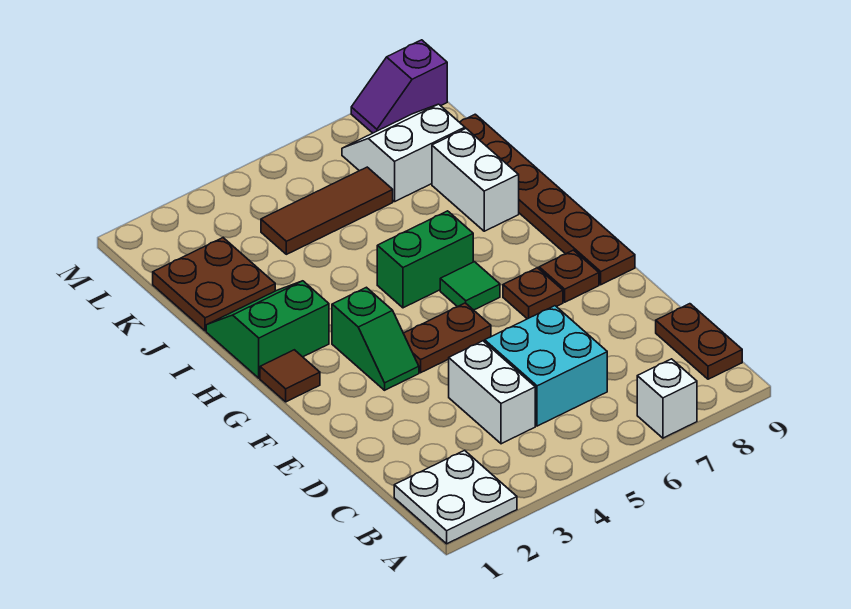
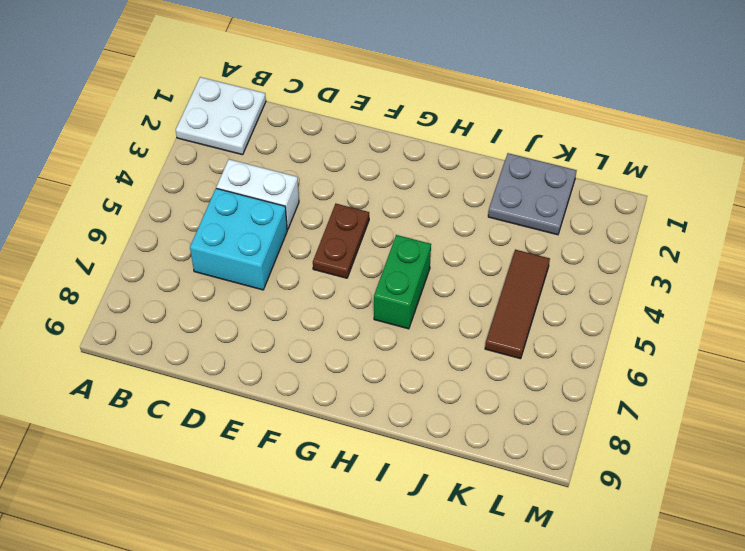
grey plate J1:K2 level 1 -> brown plate J1:K2 level 1
none -> white brick A7 level 1
none -> brown plate B9:C9 level 1
none -> green slope F3:G3 level 1 top G

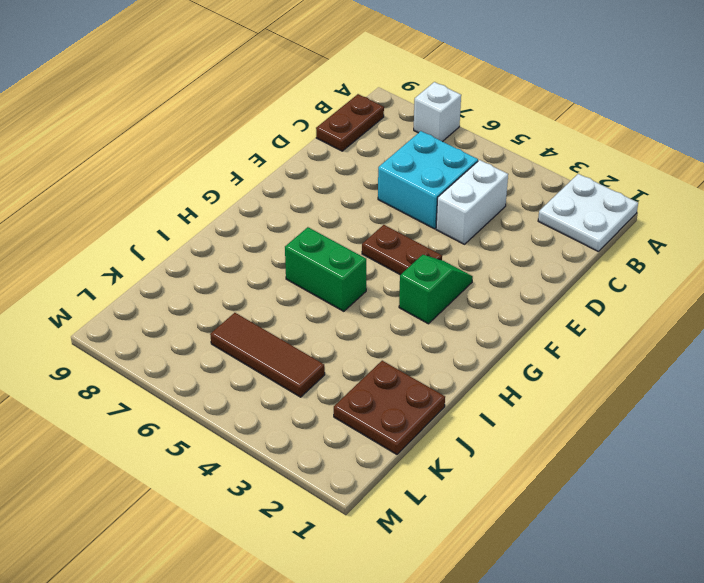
none -> brown plate F7 level 1
none -> brown plate F8 level 1
none -> brown plate F9:K9 level 1

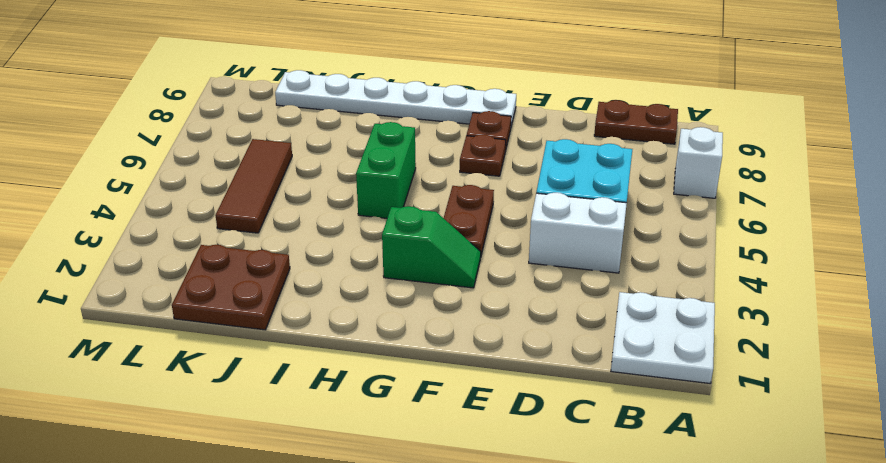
white plate F9:K9 level 1 -> brown plate F9:K9 level 1
none -> brown tile G1 level 1
none -> green tile G6 level 1
none -> green slope H1:I2 level 1 top H

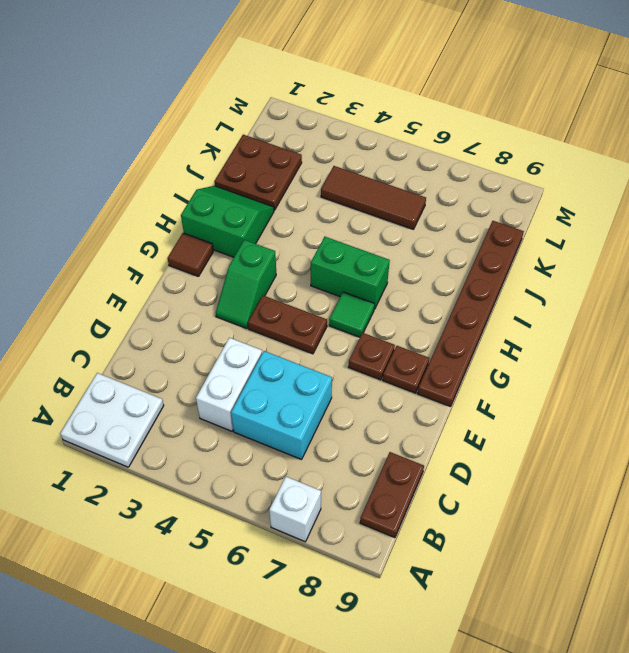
none -> white brick I8:J8 level 1
none -> white slope K7:L8 level 1 top K
none -> purple slope M8:M9 level 1 top 9

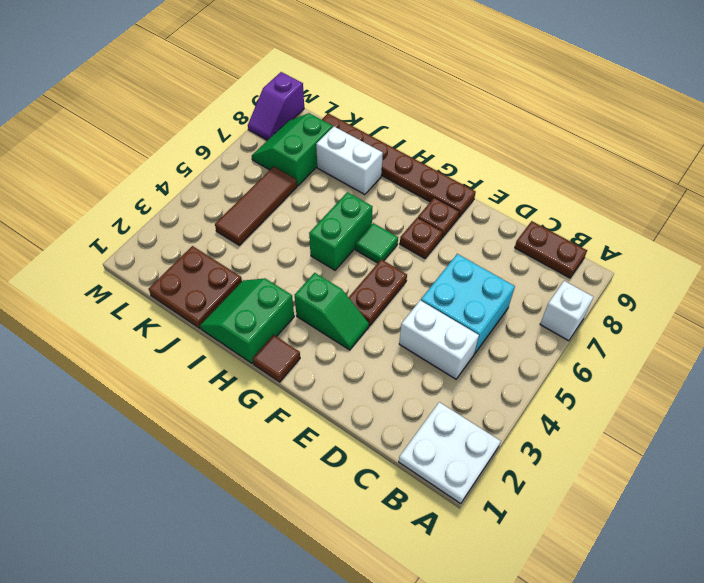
green slope K7:L8 level 1 top K -> white slope K7:L8 level 1 top K

